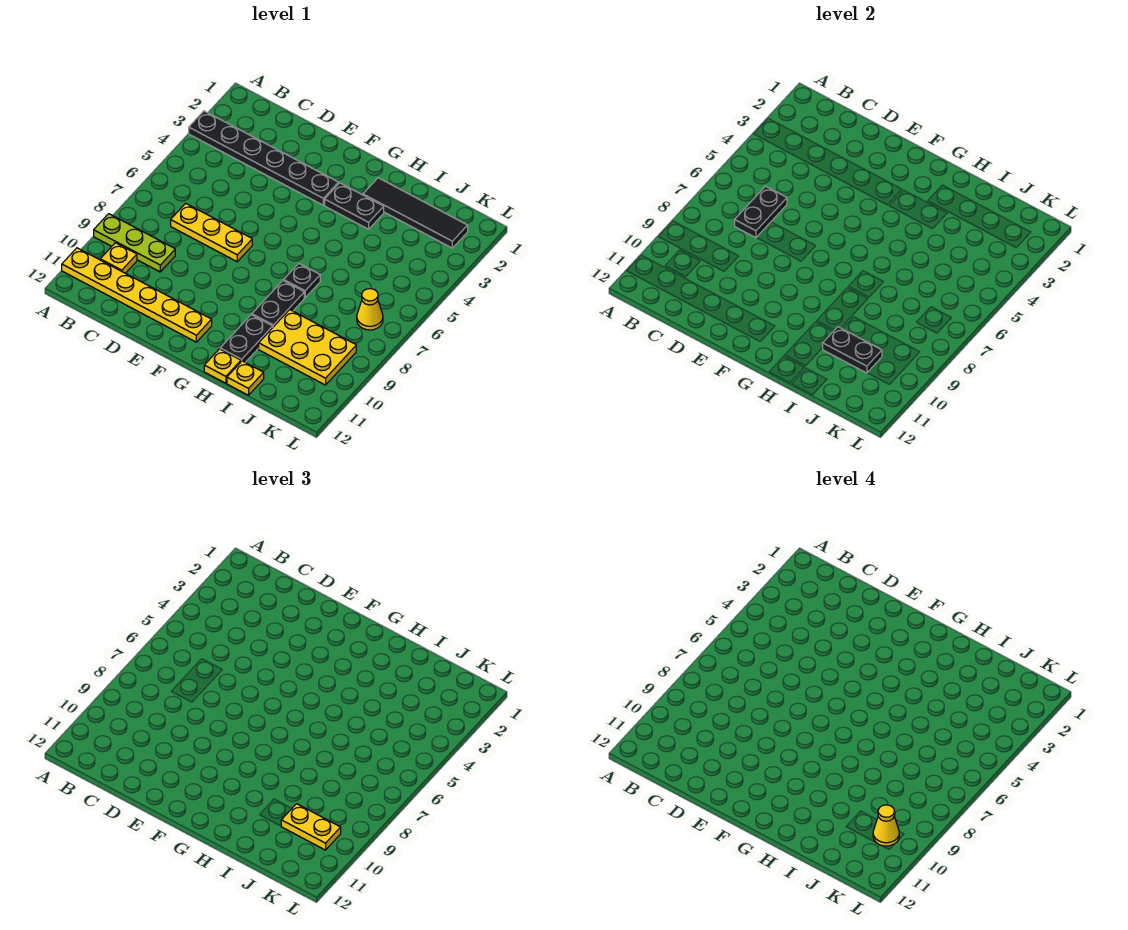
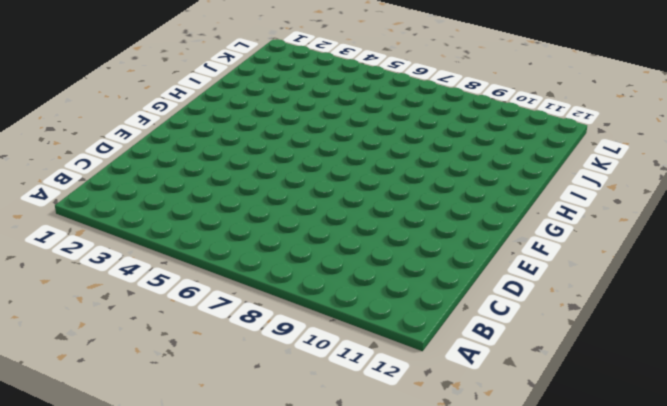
none -> black plate A3:F3 level 1
none -> lime plate A9:C9 level 1
none -> yellow plate A11:F11 level 1

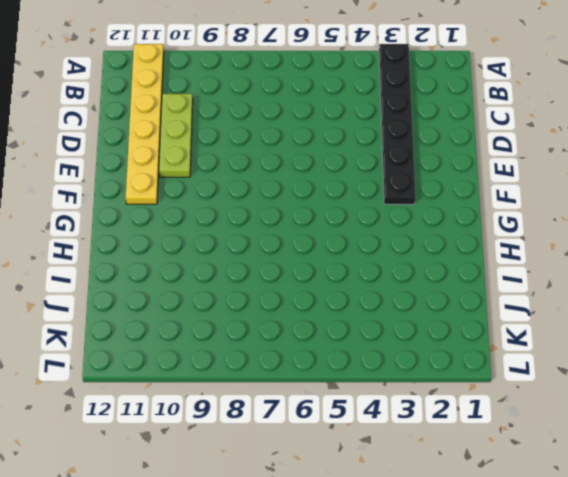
lime plate C10:E10 level 1 -> lime plate A9:C9 level 1
none -> yellow plate B10 level 1
none -> yellow plate C7:E7 level 1
none -> black plate G3:H3 level 1

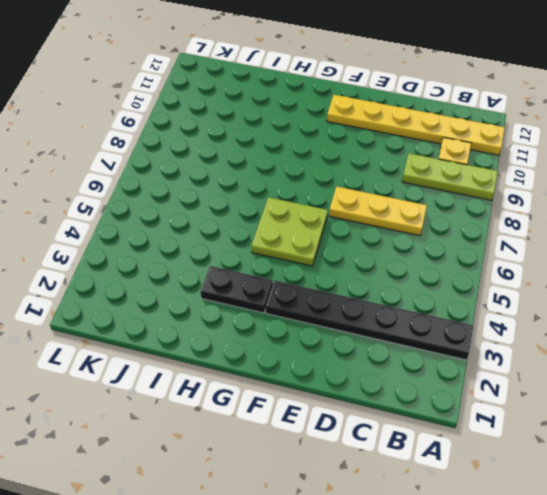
lime plate F5:G6 level 1 -> none
none -> black tile H2:K2 level 1
none -> black plate H7 level 1
none -> black plate H8:H9 level 1

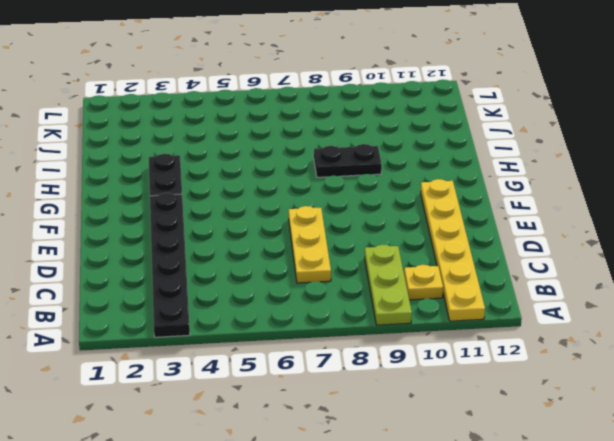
none -> black tile H2:K2 level 1
none -> black plate H7 level 1
none -> black plate H10:H11 level 1

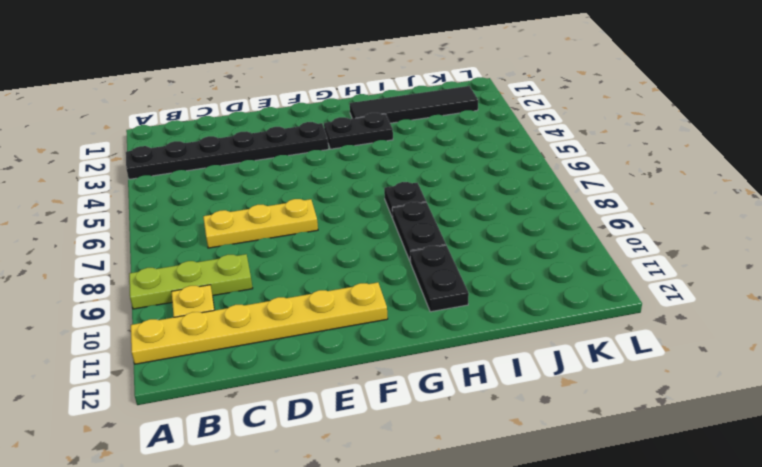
none -> yellow plate H12 level 1
none -> yellow plate I9:K10 level 1
none -> yellow plate I12 level 1

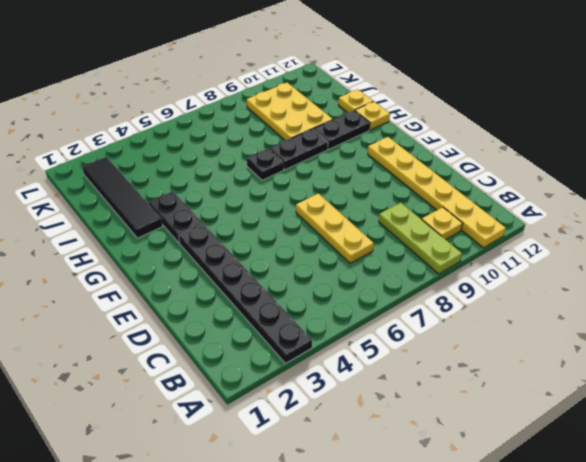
none -> yellow cone K7 level 1
none -> black plate C6:C7 level 2
none -> black plate I10:J10 level 2

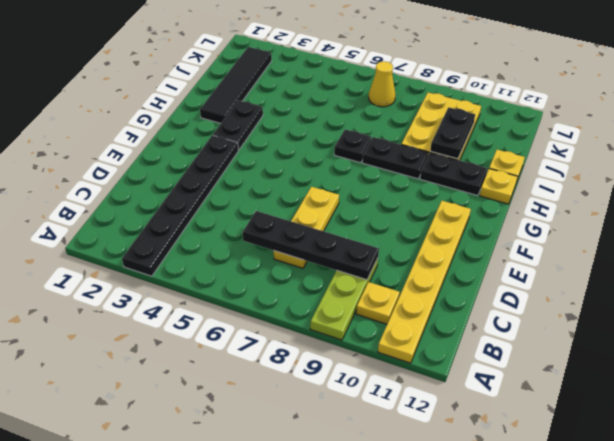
black plate C6:C9 level 2 -> black plate C6:C7 level 2
none -> yellow plate J10:K10 level 3
none -> yellow cone K10 level 4

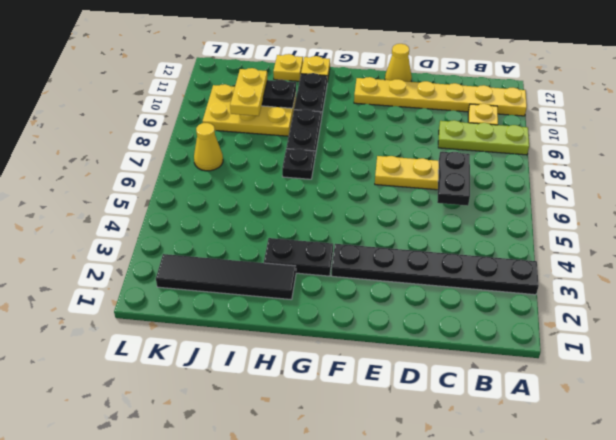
yellow cone E12 level 1 -> yellow cone K10 level 4
yellow plate J9:J10 level 3 -> yellow plate J10:K10 level 3

